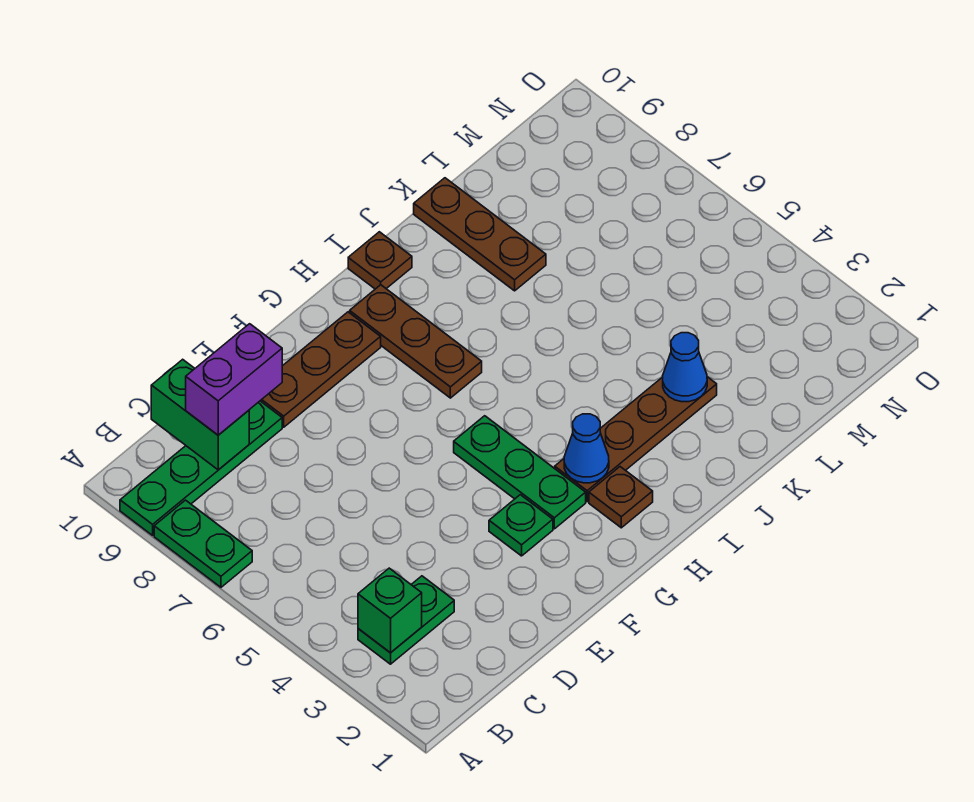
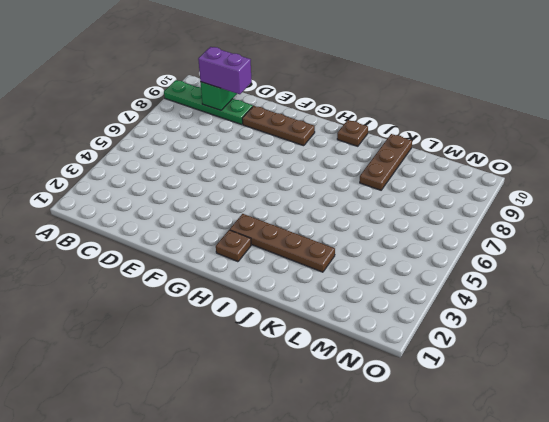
none -> green plate A7:A8 level 1
none -> green plate B3:C3 level 1
none -> green plate F3 level 1

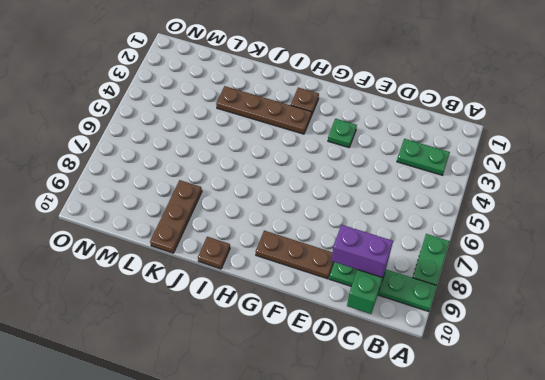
none -> green plate G3:G5 level 1
none -> brown plate H7:H9 level 1
none -> green brick B3 level 2

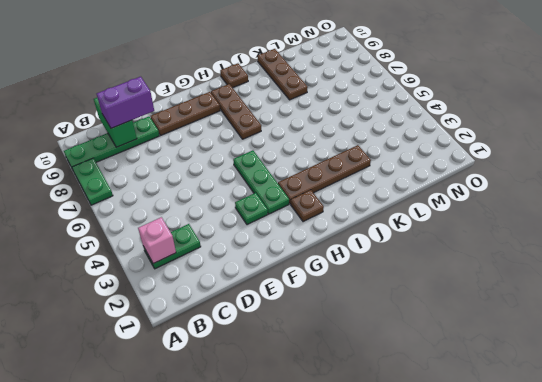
pink brick B3 level 2 -> green brick B3 level 2
none -> blue cone H3 level 2
none -> blue cone K3 level 2

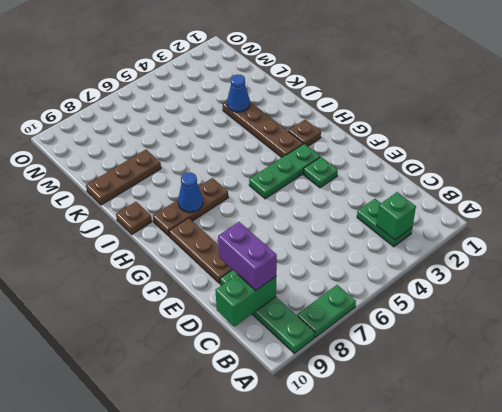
blue cone H8 level 2 -> blue cone H3 level 2

